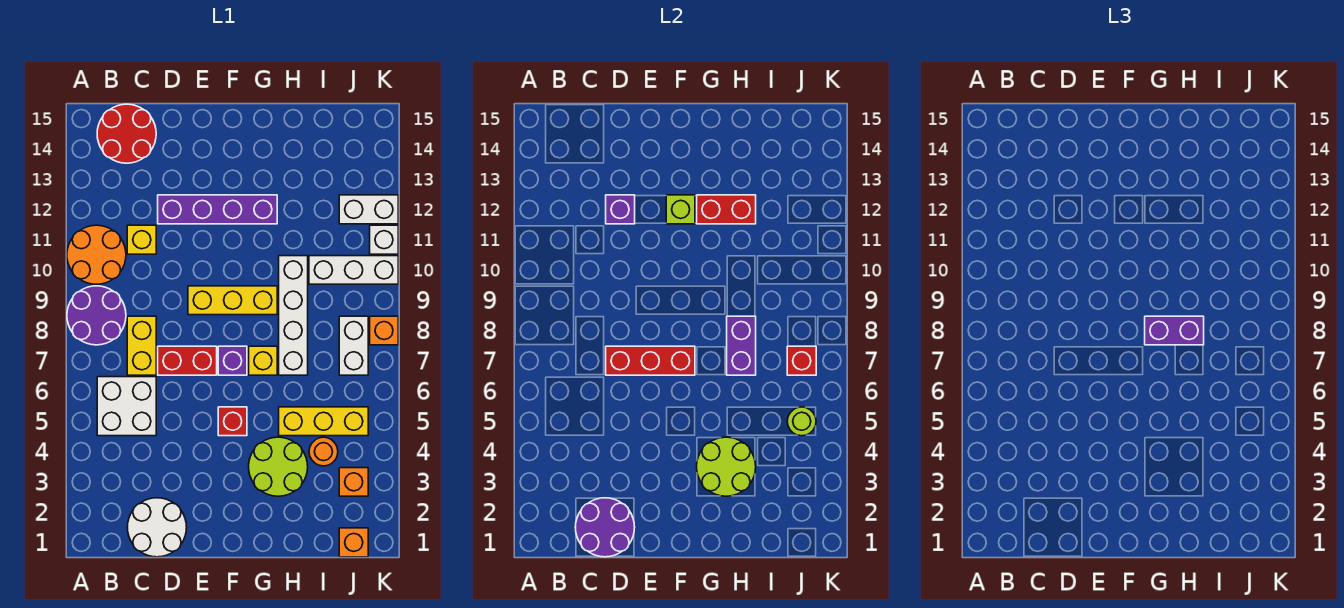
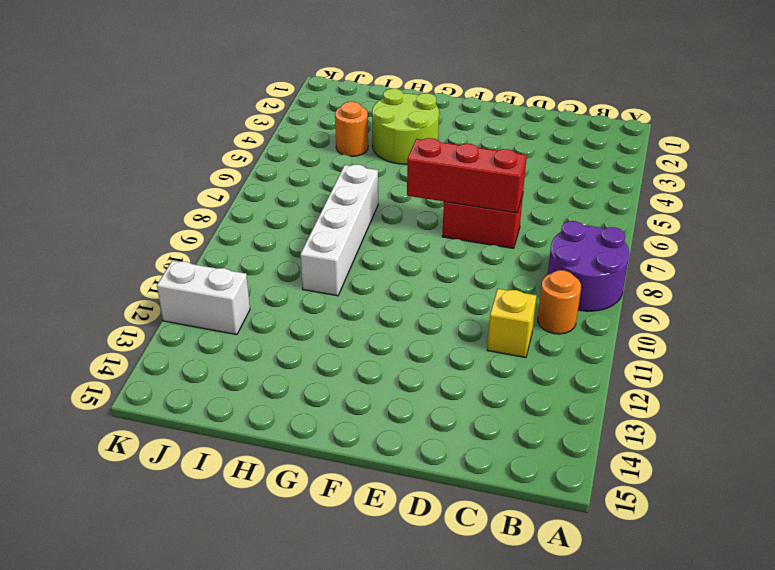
orange round brick B10 level 1 -> orange round brick A10:B11 level 1
none -> white brick B5:C6 level 1
none -> red round brick B14:C15 level 1
none -> white round brick C1:D2 level 1
none -> yellow brick C7:C8 level 1

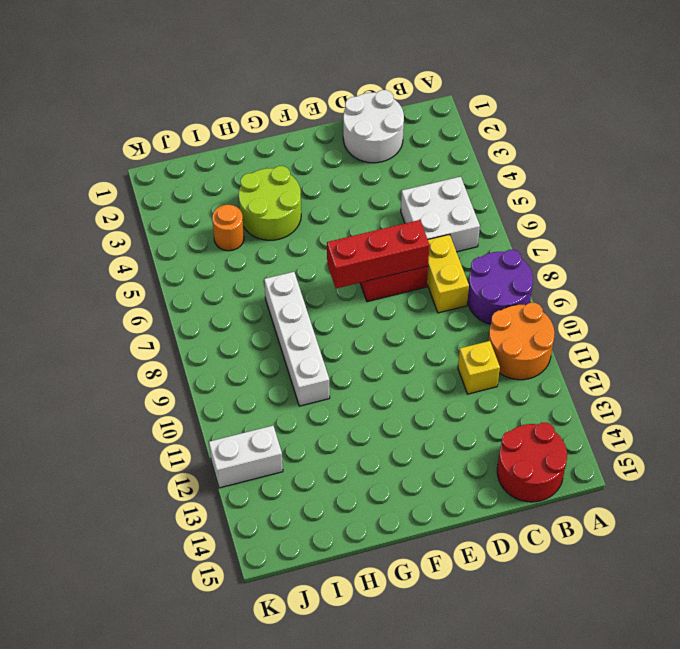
none -> purple brick D12:G12 level 1
none -> yellow brick E9:G9 level 1
none -> red brick F5 level 1
none -> purple brick F7 level 1

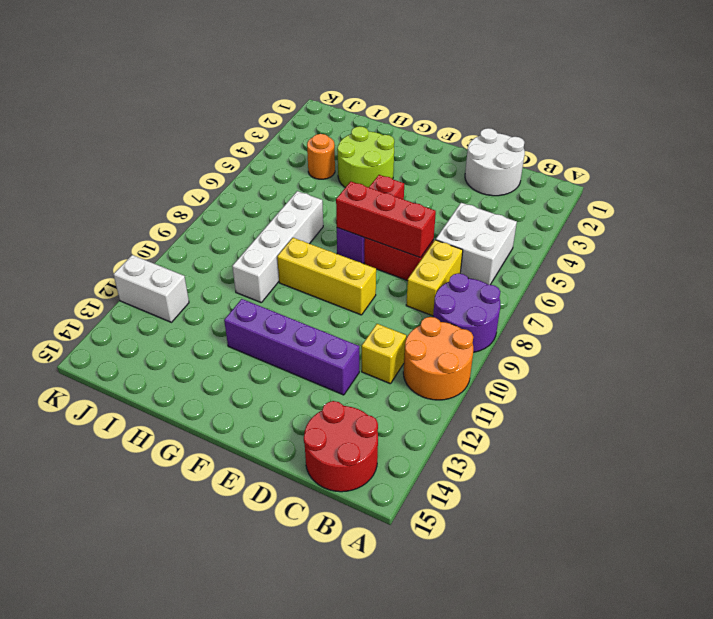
none -> yellow brick G7 level 1
none -> yellow brick H5:J5 level 1
none -> white brick I10:K10 level 1
none -> orange brick J1 level 1

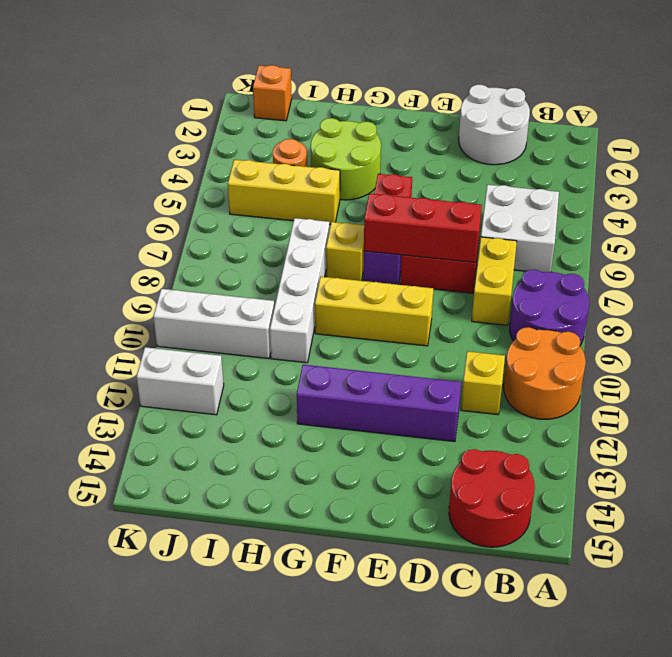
none -> orange brick J3 level 1
none -> white brick J7:J8 level 1
none -> orange brick K8 level 1
none -> white brick K11 level 1

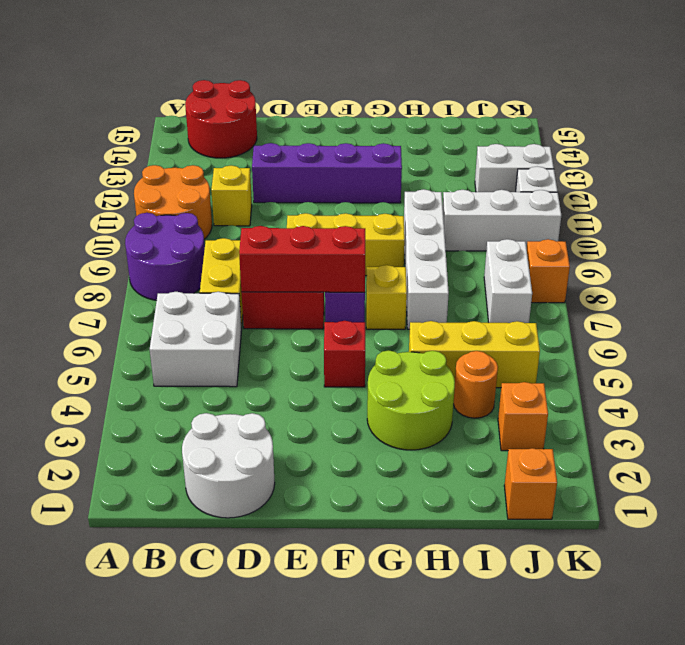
none -> purple round brick C1:D2 level 2
none -> purple brick D12 level 2
none -> lime brick F12 level 2
none -> lime round brick G3:H4 level 2

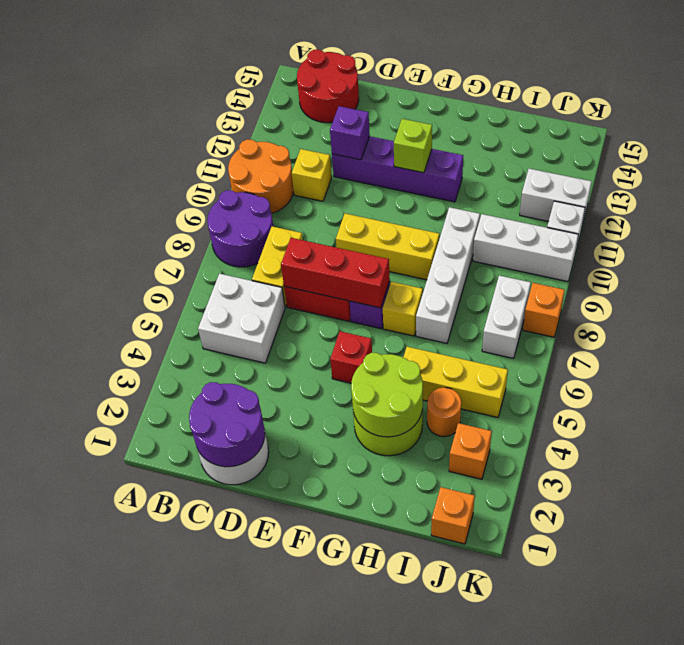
none -> red brick G12:H12 level 2
none -> purple brick H7:H8 level 2
none -> lime round brick J5 level 2
none -> red brick J7 level 2

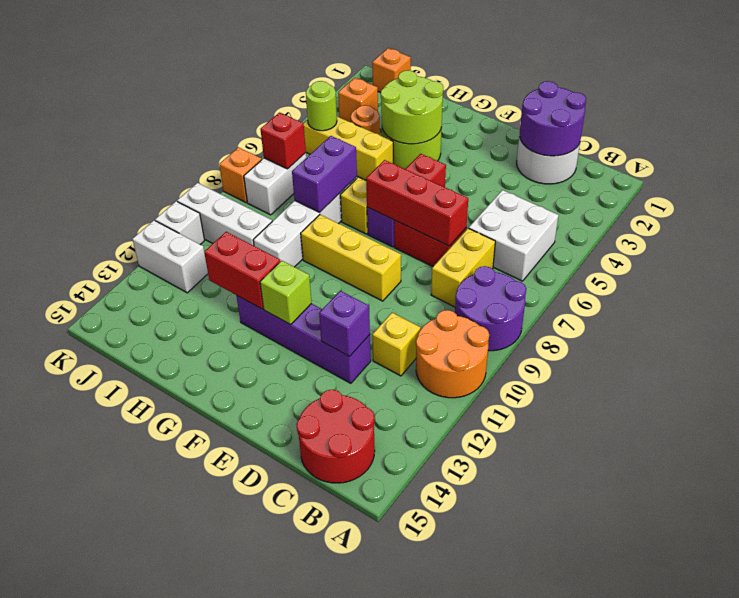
none -> purple brick G8:H8 level 3

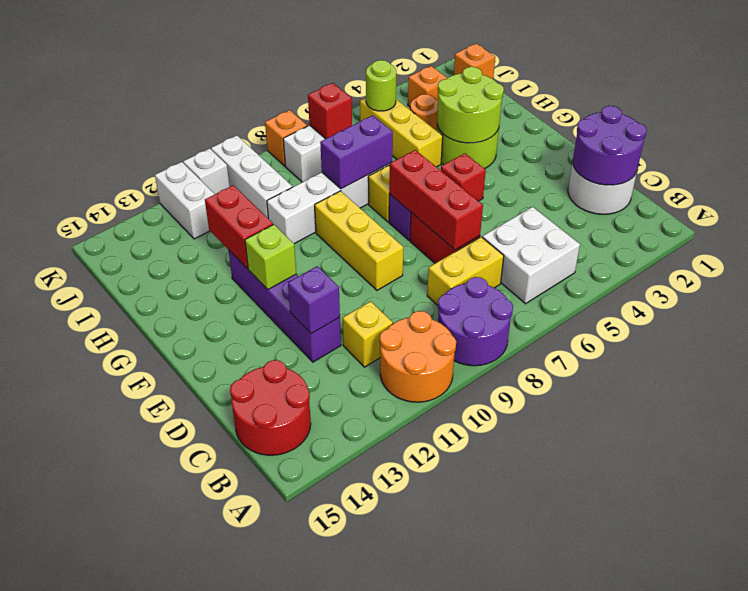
none -> purple brick G8:H8 level 3

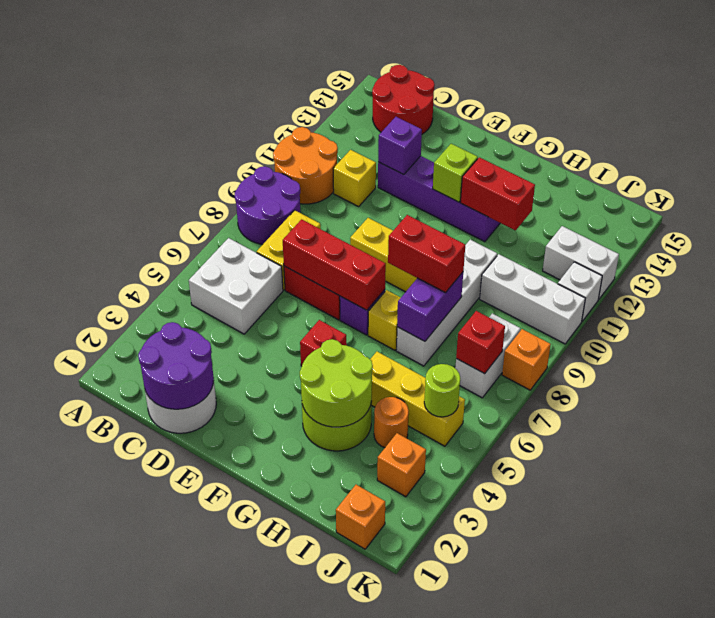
red brick G8:H8 level 3 -> purple brick G8:H8 level 3

